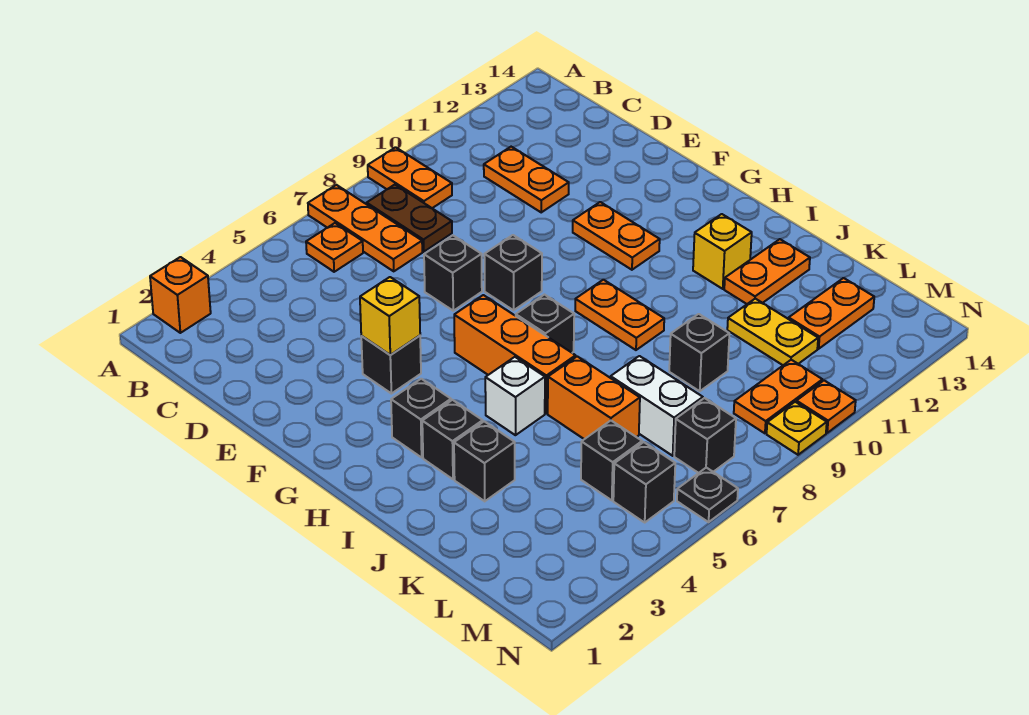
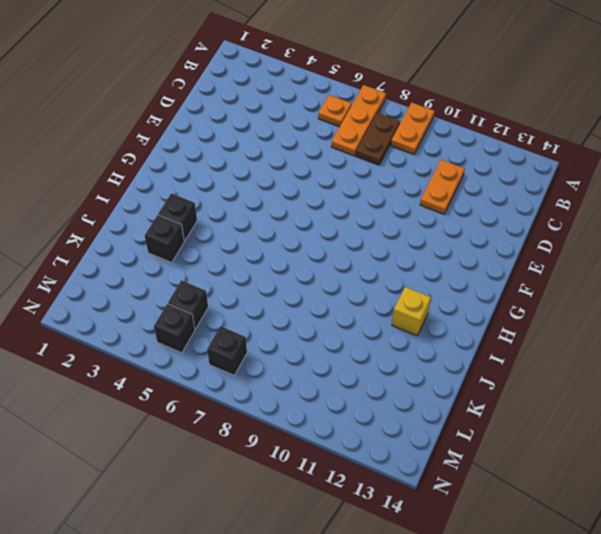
none -> orange brick A2 level 1
none -> black brick E7 level 1
none -> black brick F4 level 1
none -> black brick F8 level 1

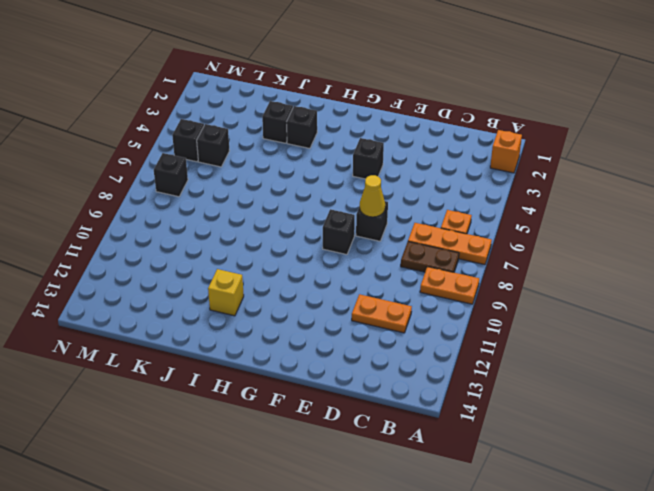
yellow cone E7 level 2 -> none
none -> orange plate F11:G11 level 1
none -> orange brick G6:I6 level 1
none -> black brick H3 level 1
none -> black brick H7 level 1

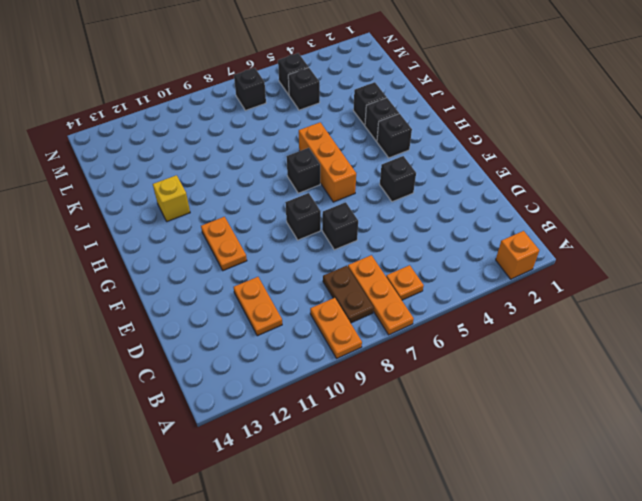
none -> orange plate H9:I9 level 1
none -> white brick I5 level 1
none -> orange brick J6:K6 level 1
none -> orange plate J12:J13 level 1

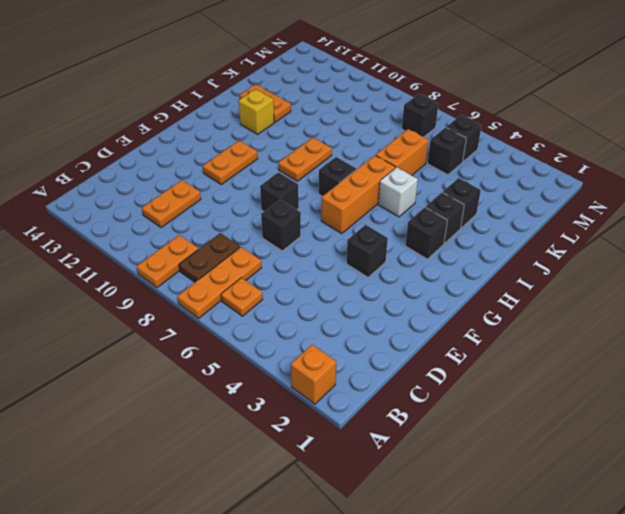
none -> white brick K7:L7 level 1
none -> black brick K9 level 1
none -> yellow plate K11:L11 level 1
none -> orange plate L12:L13 level 1

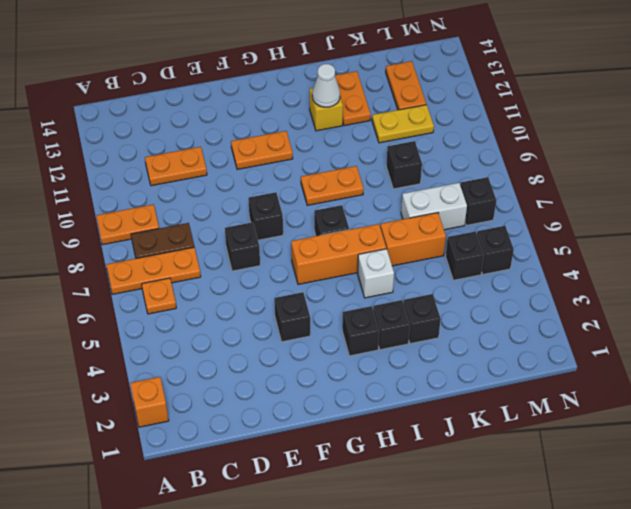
white cone I12 level 2 -> none
none -> orange plate M9:M10 level 1
none -> black plate N6 level 1
none -> yellow plate N9 level 1
none -> orange plate N10 level 1

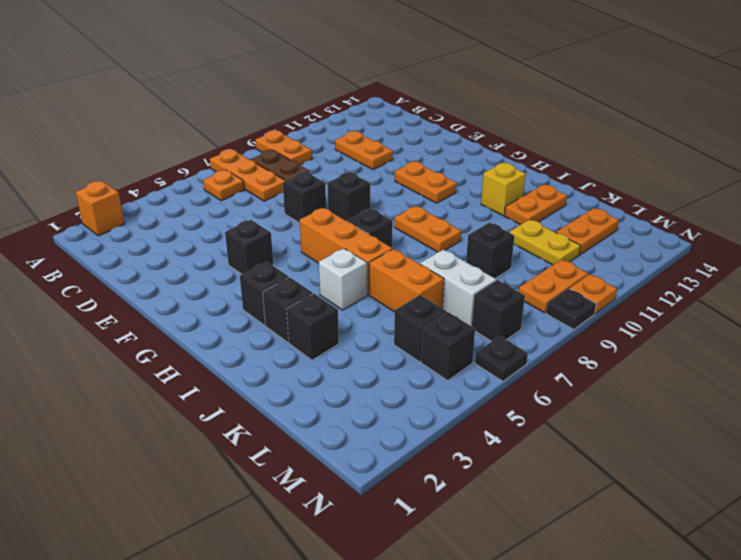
black plate N9 level 1 -> yellow plate N9 level 1
none -> yellow brick F4 level 2

